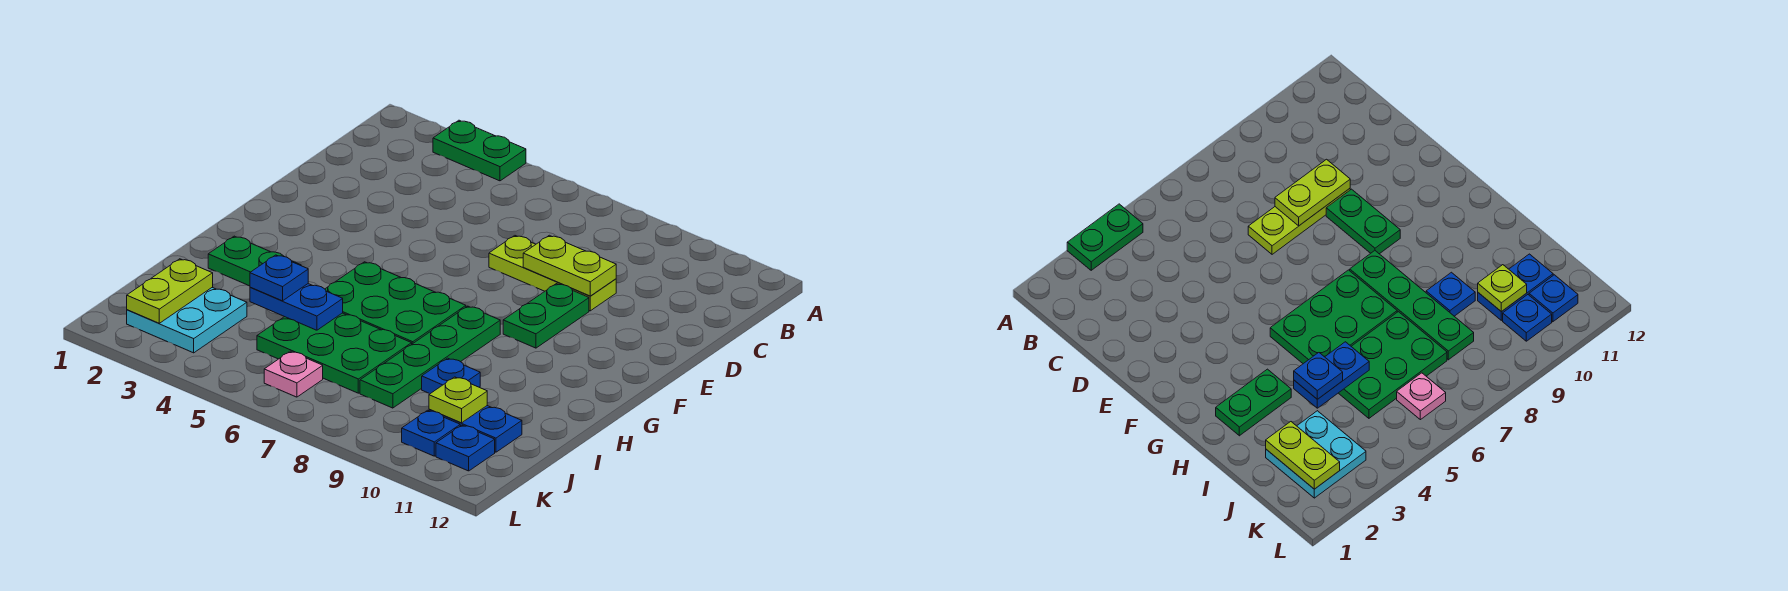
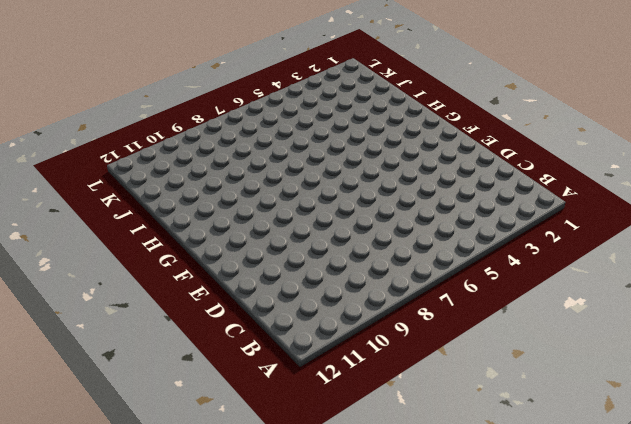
none -> green plate A3:A4 level 1
none -> lime plate D7:D9 level 1
none -> green plate E9:F9 level 1

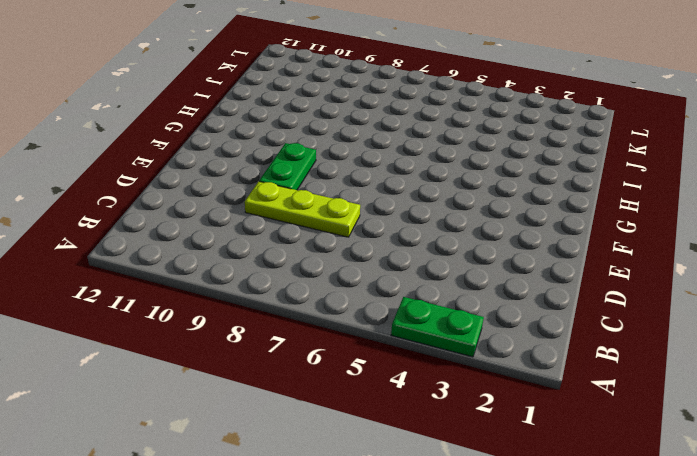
none -> green plate G5:H7 level 1
none -> green plate G8:J8 level 1
none -> green plate H2:H3 level 1

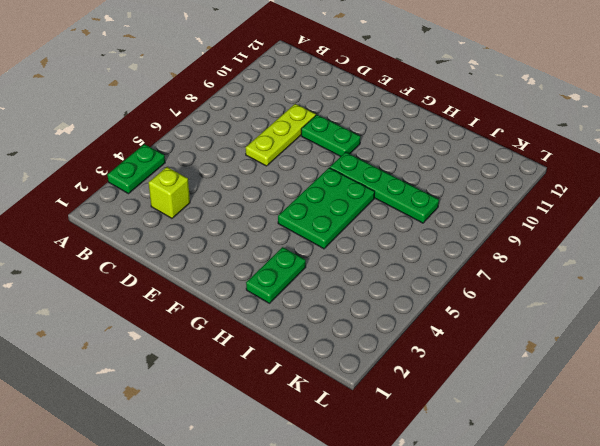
lime brick C3 level 1 -> none
none -> green plate I5:J7 level 1
none -> blue plate I9 level 1
none -> cyan plate J2:K3 level 1

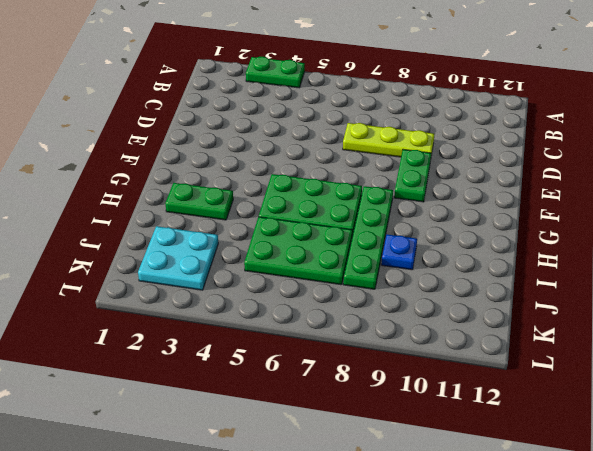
none -> blue plate J10:J11 level 1
none -> pink plate K6 level 1
none -> blue plate K10 level 1

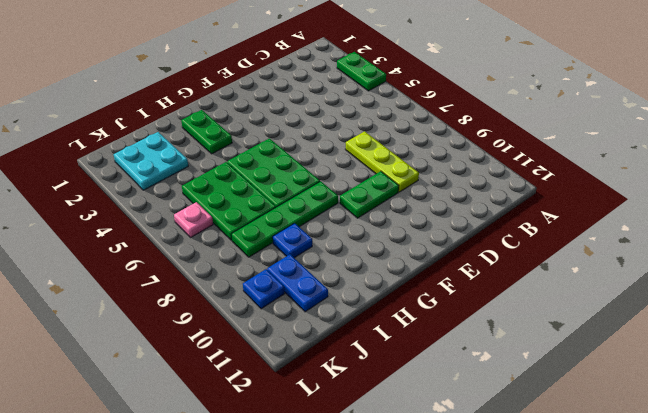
none -> blue plate K11 level 1
none -> lime plate D8:D9 level 2
none -> blue plate I4:I5 level 2

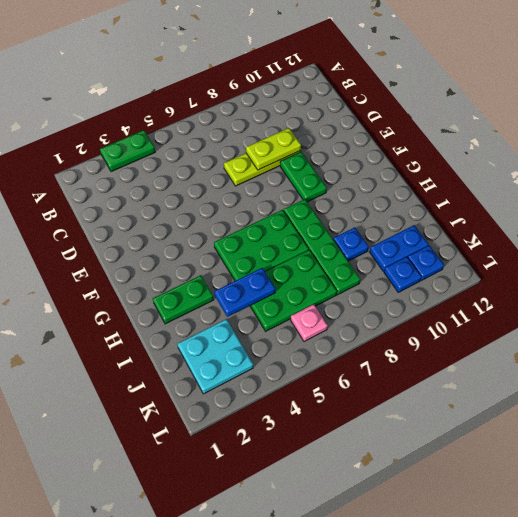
none -> lime plate J2:K2 level 2
none -> lime plate J10 level 2
none -> blue plate I4 level 3

